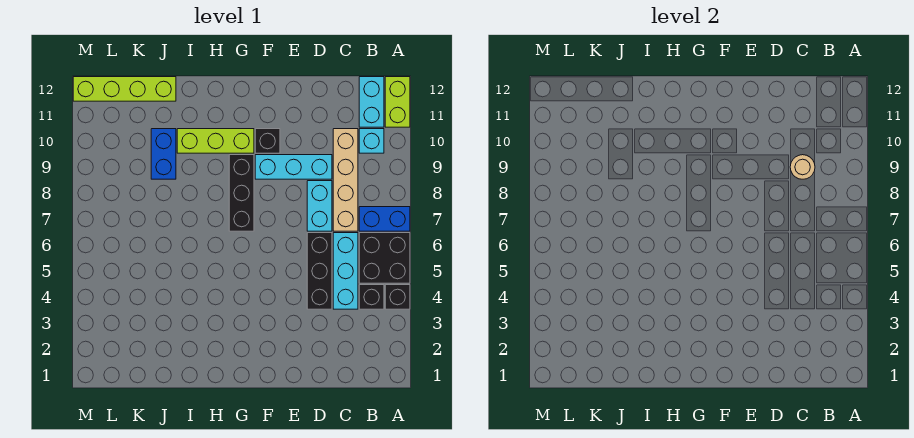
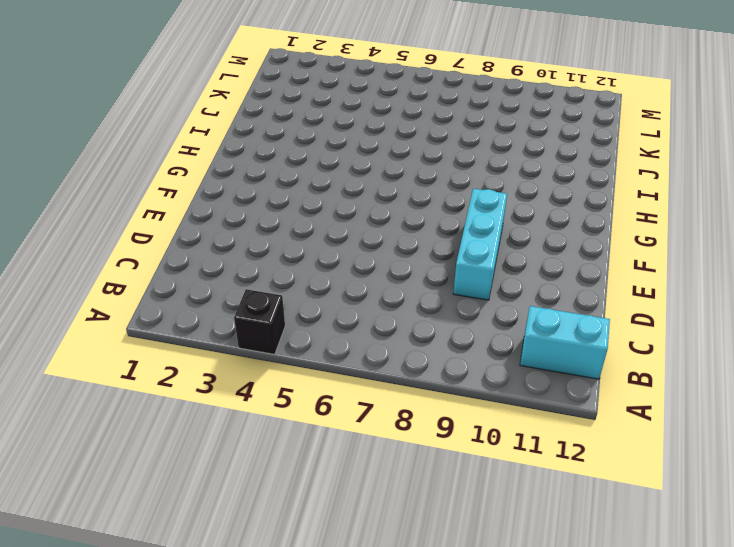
none -> black brick A5:B6 level 1
none -> blue brick A7:B7 level 1
none -> lime brick A11:A12 level 1

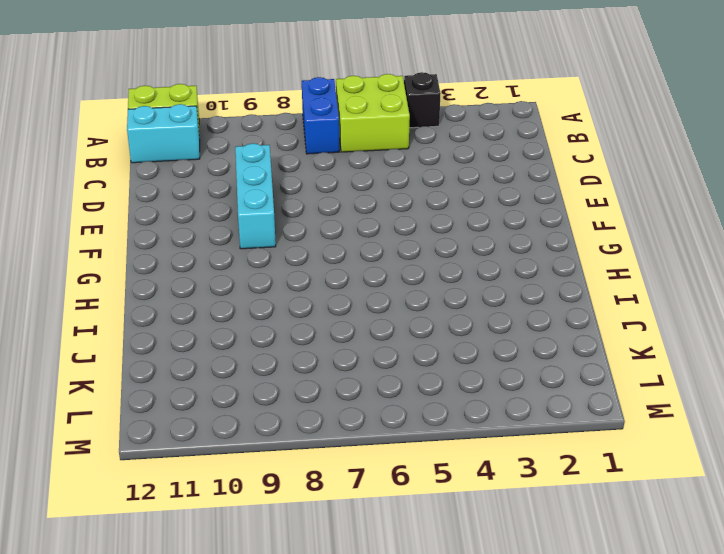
lime brick A5:B6 level 1 -> black brick A5:B6 level 1
none -> black brick B4 level 1
none -> cyan brick B10 level 1
none -> cyan brick C4:C6 level 1

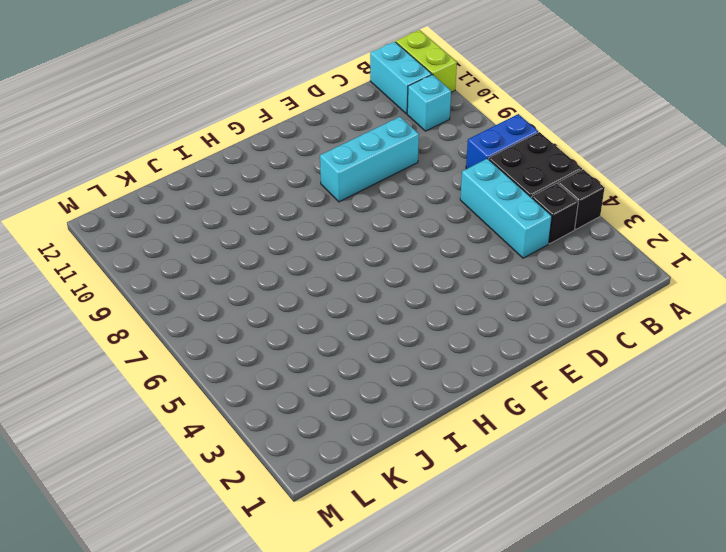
none -> tan brick C7:C10 level 1
none -> black brick D4:D6 level 1
none -> cyan brick D7:D8 level 1

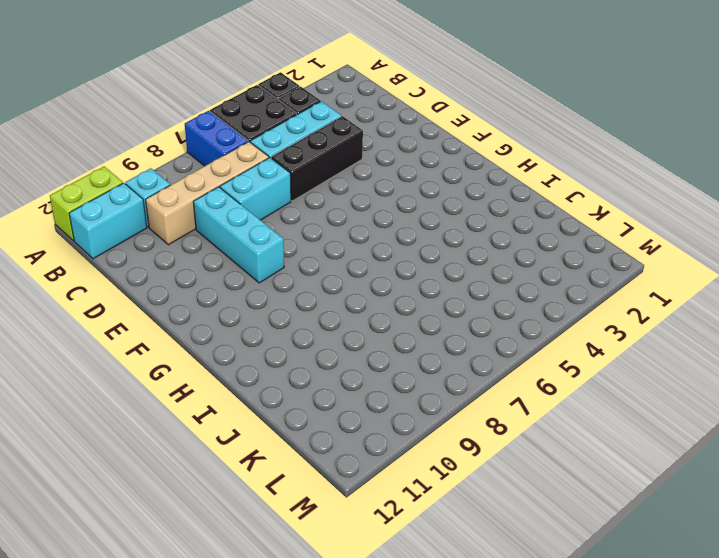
none -> black brick F10 level 1
none -> black brick G7:G9 level 1
none -> lime brick G10:I10 level 1

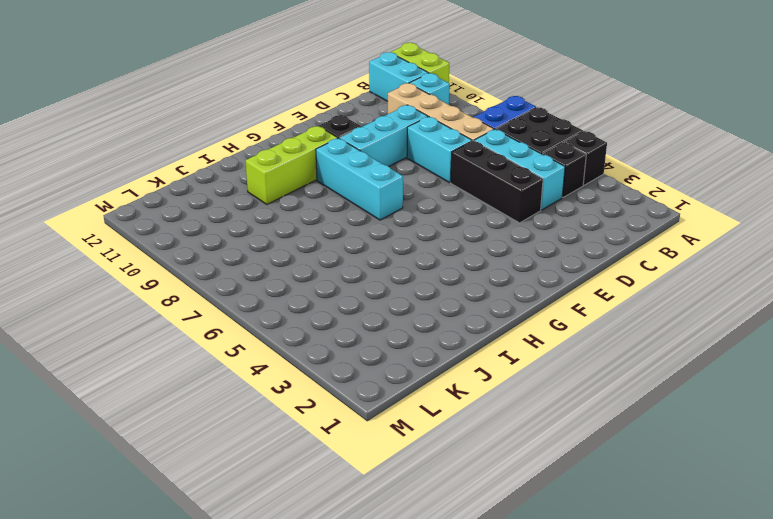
cyan brick G7:G9 level 1 -> black brick G7:G9 level 1
none -> blue brick J9:J10 level 1
none -> lime brick J12:M12 level 1
none -> tan round brick C9 level 2

